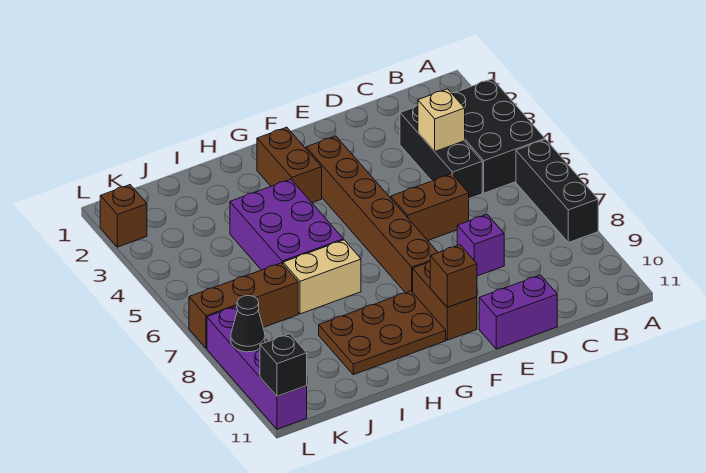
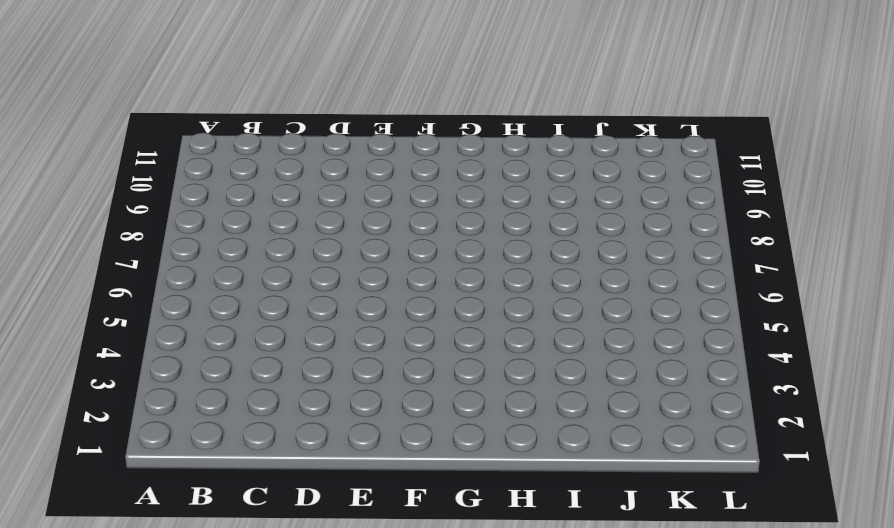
none -> black brick A3:B5 level 1
none -> black brick A6:A8 level 1
none -> black brick C3:C5 level 1

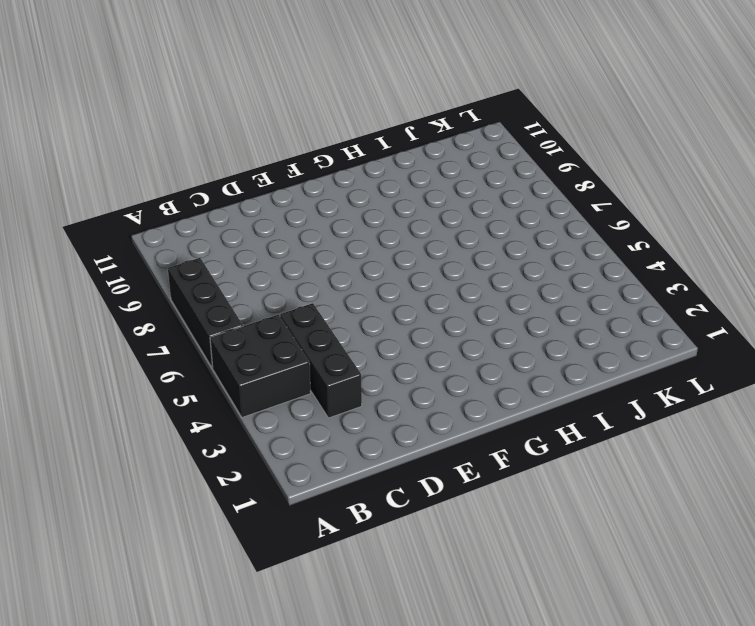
black brick A4:B5 level 1 -> black brick A3:B5 level 1
none -> brown brick D6:E6 level 1
none -> purple brick D8 level 1
none -> purple brick D11:E11 level 1

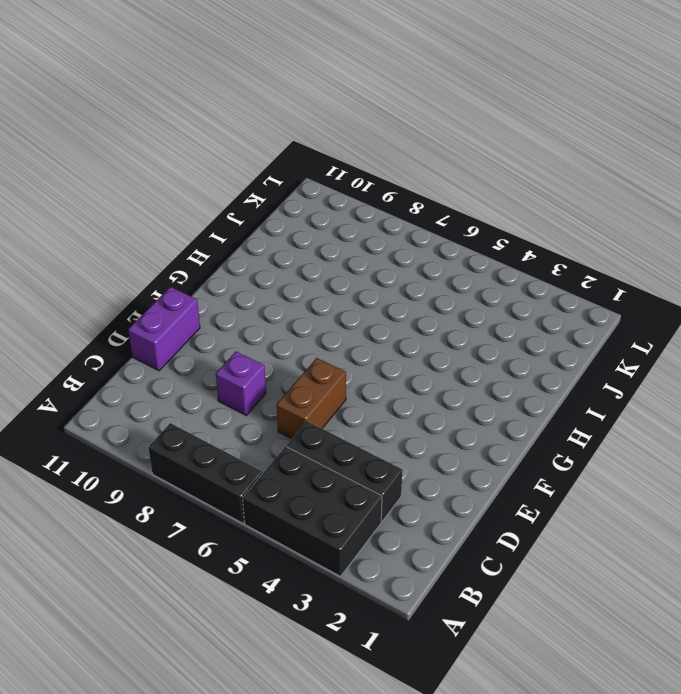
none -> brown brick F3:F8 level 1
none -> brown brick F9:F10 level 1
none -> brown brick G2:G3 level 1

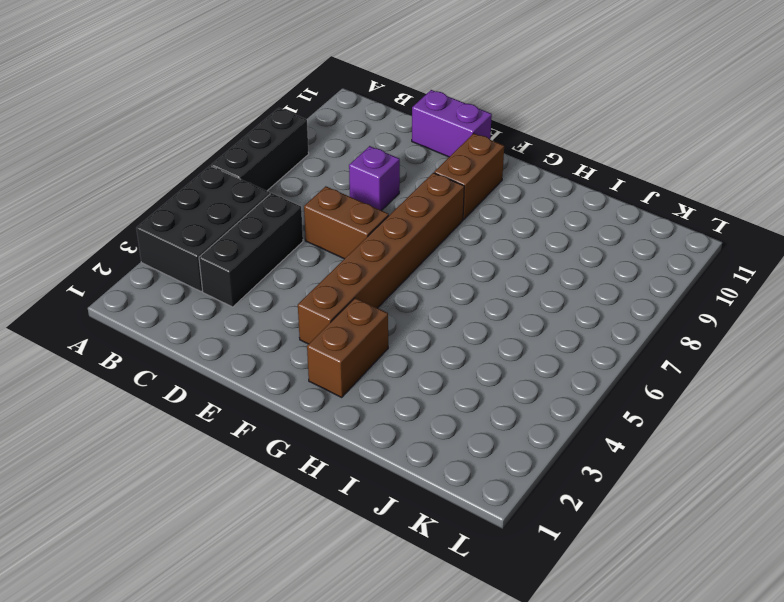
none -> brown plate G9:I10 level 1
none -> purple brick H4:I6 level 1
none -> tan brick H7:I7 level 1

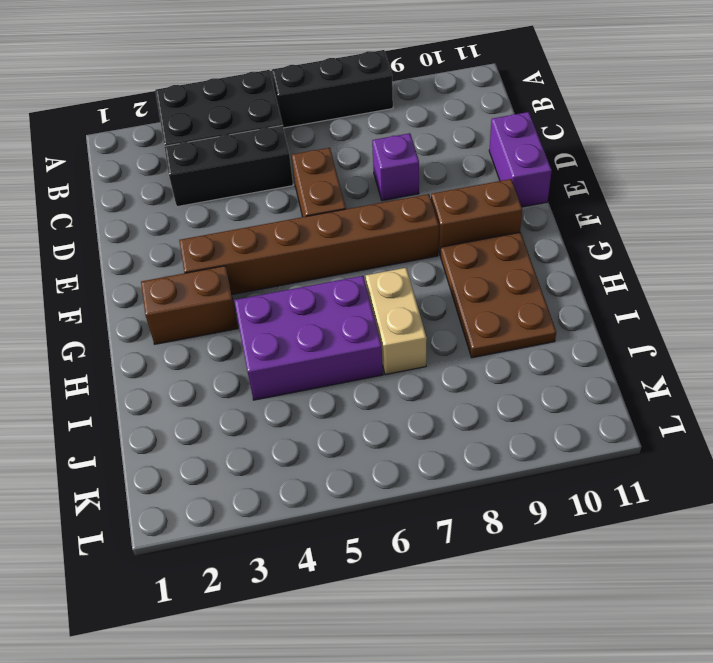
none -> brown brick J7:L7 level 1
none -> brown brick L2 level 1
none -> purple brick L8:L11 level 1

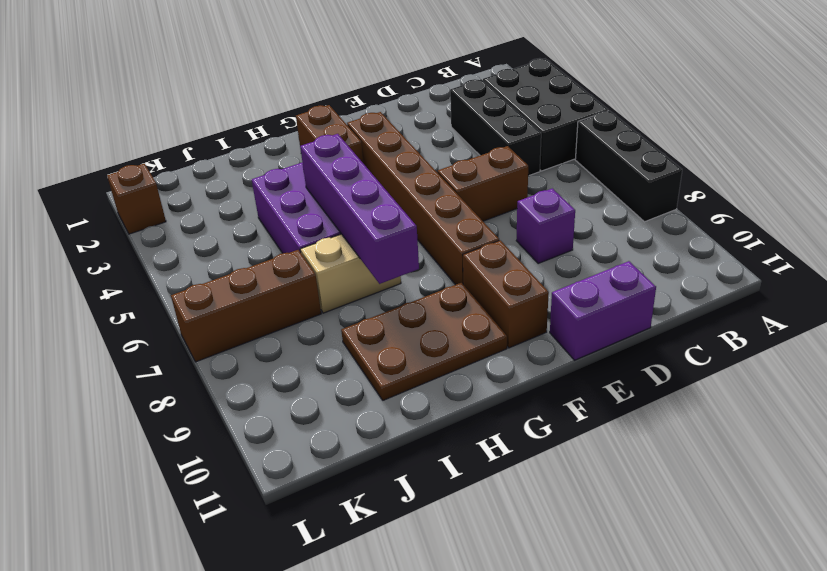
purple brick H5:H8 level 2 -> purple brick L8:L11 level 1
none -> tan brick C4 level 2
none -> brown brick F10 level 2
none -> black cone L9 level 2

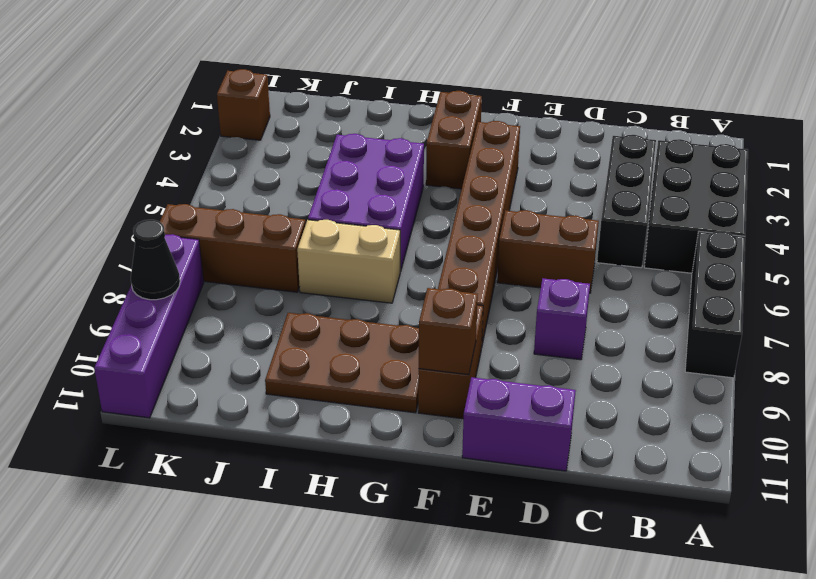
none -> tan brick C4 level 2
none -> black brick L11 level 2

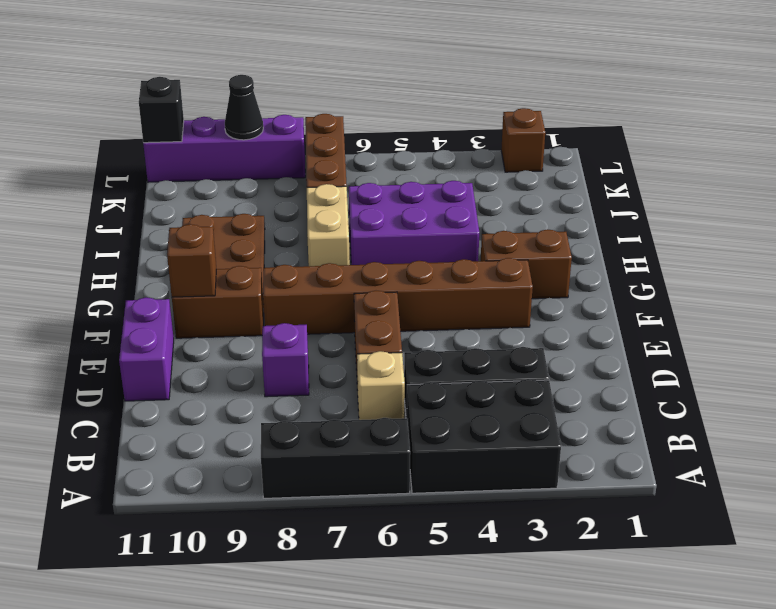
tan brick C6 level 1 -> tan brick C4 level 2

